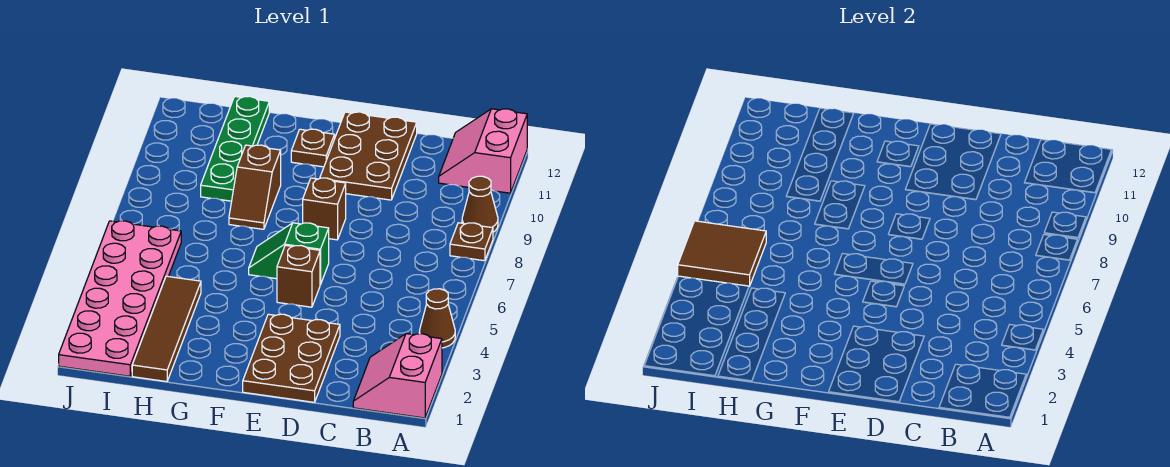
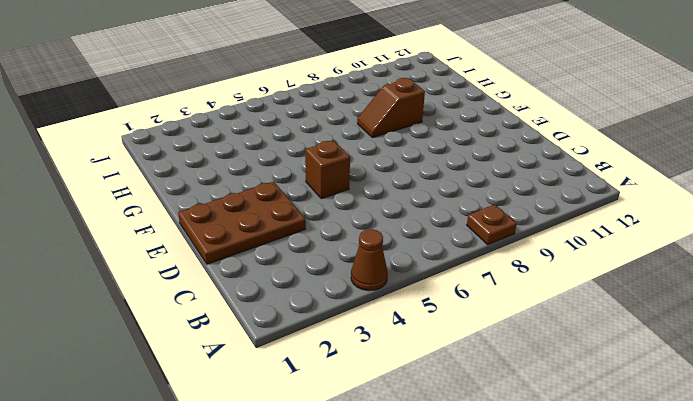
none -> pink slope A1:B2 level 1 top A
none -> brown cone A9 level 1
none -> pink slope A11:B12 level 1 top A

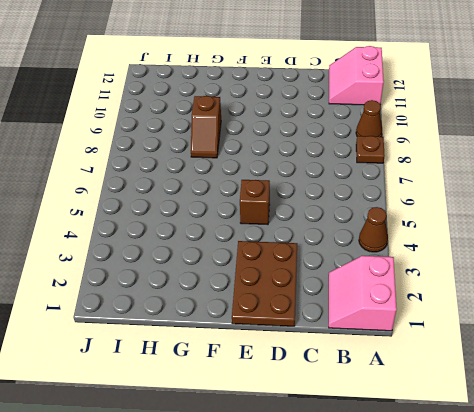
none -> brown plate D10:E12 level 1
none -> green slope E6:F6 level 1 top E
none -> brown brick E8 level 1

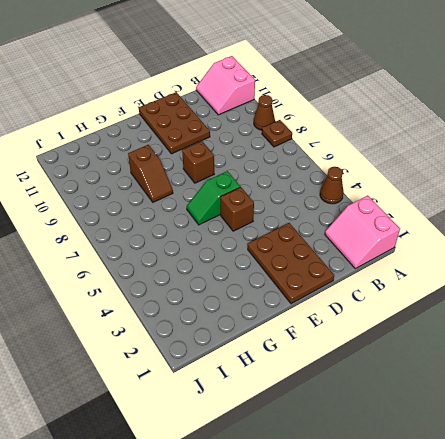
none -> brown plate F11 level 1
none -> brown tile H1:H4 level 1
none -> green plate H9:H12 level 1

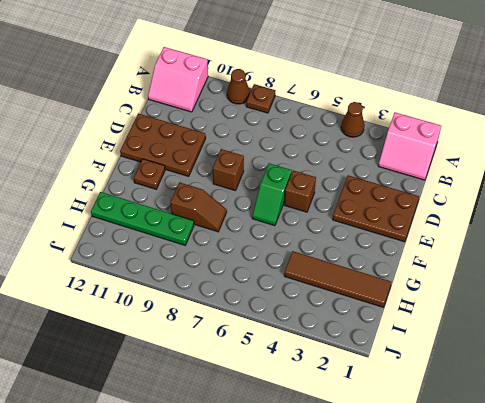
none -> pink plate I1:J6 level 1
none -> brown tile I5:J6 level 2

